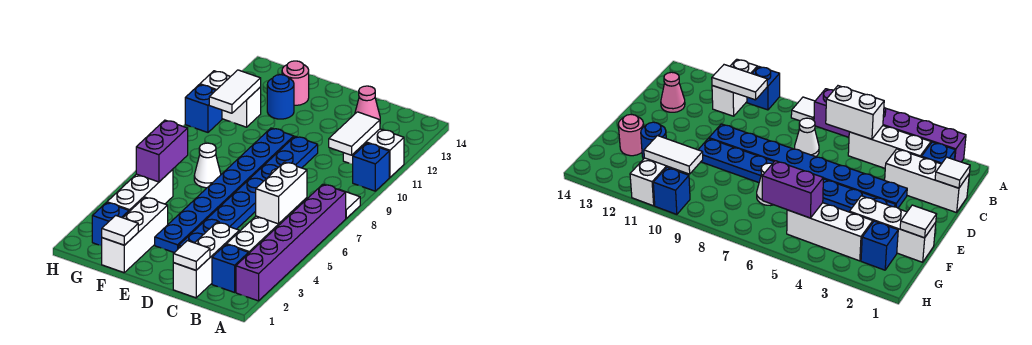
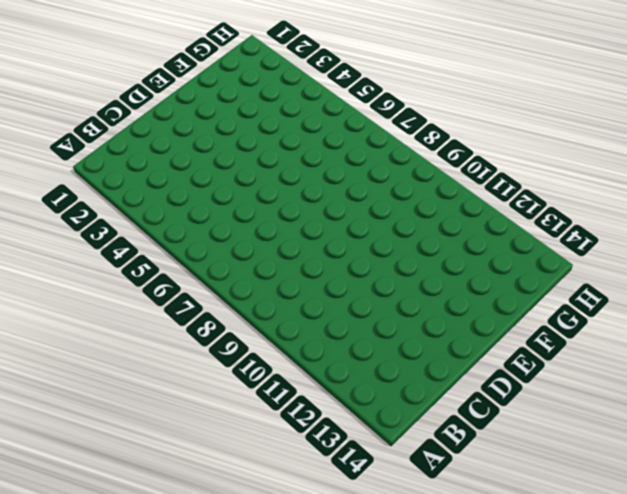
none -> purple brick A2:A7 level 1
none -> white tile A8 level 1
none -> blue brick A10 level 1

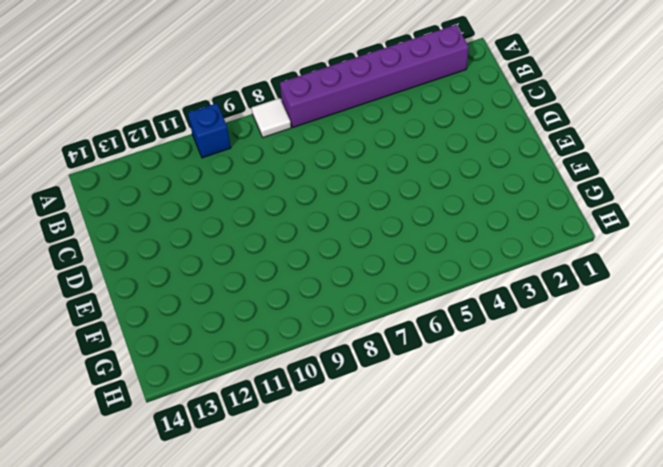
none -> white brick A11:B11 level 1
none -> blue brick B2 level 1
none -> white brick B3:B5 level 1

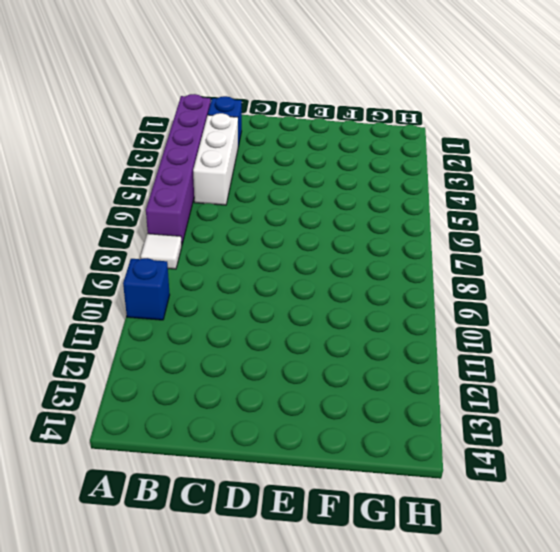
none -> white brick A11:B11 level 1
none -> white brick C1:C3 level 1
none -> white cone C7 level 1

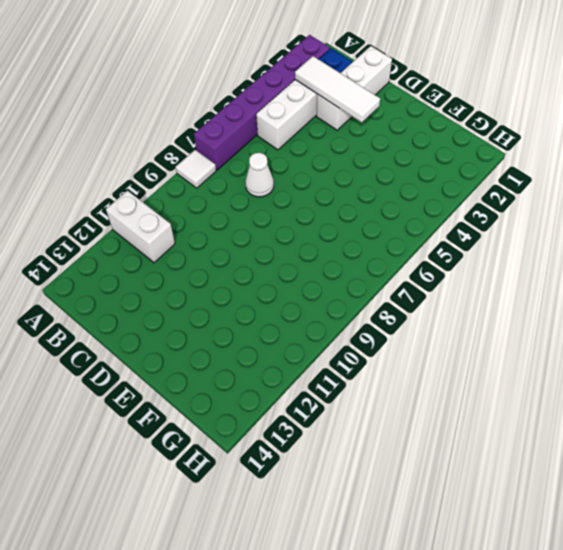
white tile B3:D3 level 2 -> none
none -> blue brick A10 level 1
none -> pink cone C13 level 1
none -> blue plate D3:D10 level 1

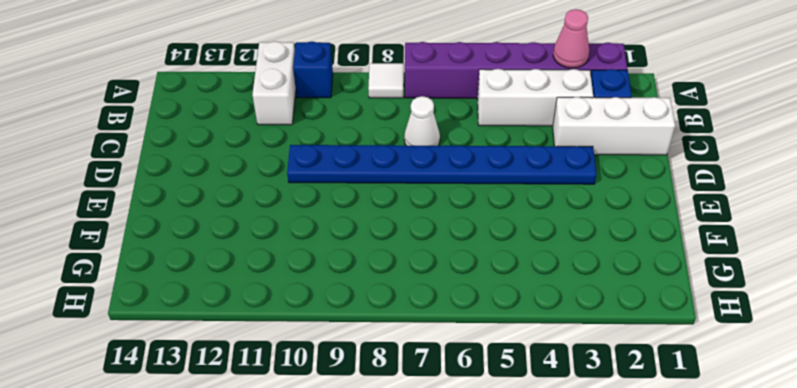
pink cone A3 level 2 -> pink cone C13 level 1
none -> blue plate E3:E10 level 1
none -> white brick F1:F3 level 1
none -> white cone F7 level 1

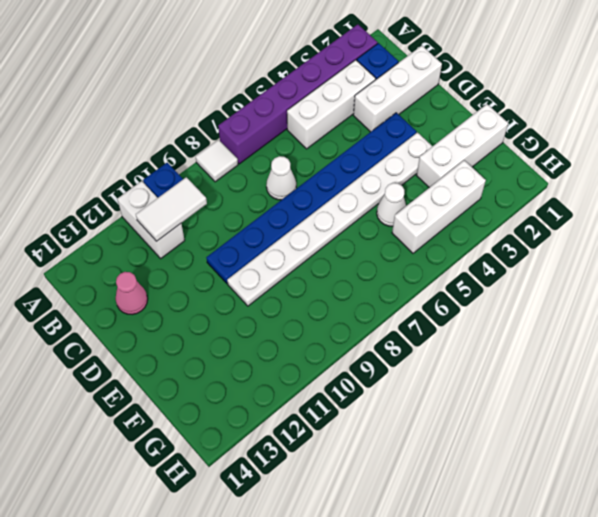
white plate E3:E10 level 1 -> blue plate E3:E10 level 1
white cone F5 level 1 -> white cone F7 level 1
none -> blue round brick F12 level 1
none -> pink round brick F13 level 1
none -> blue brick G2 level 1

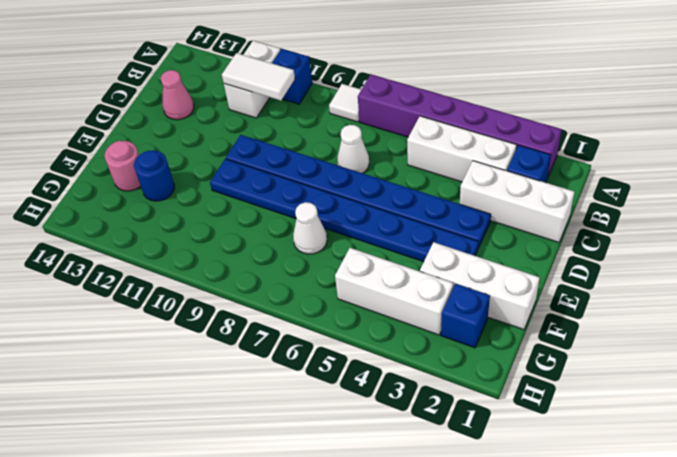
none -> white brick G11:H11 level 1
none -> blue brick H10 level 1
none -> white brick B5:B6 level 2

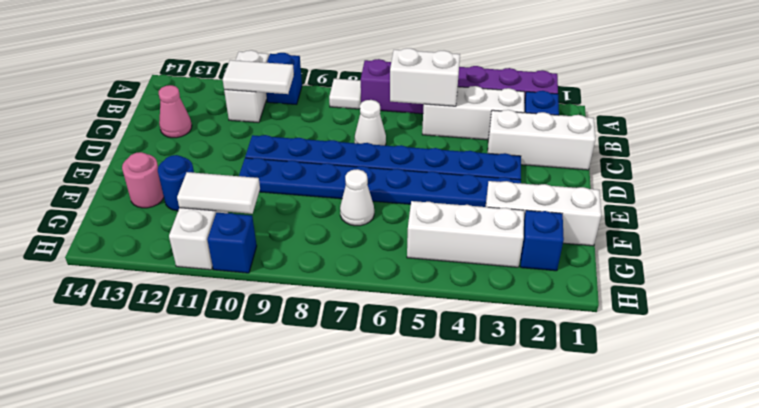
none -> white tile C1 level 2
none -> white tile F1 level 2
none -> purple brick G5:G6 level 2

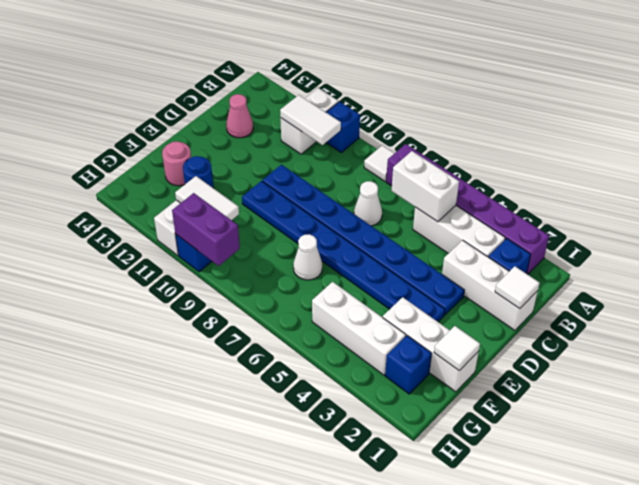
purple brick H9:H10 level 2 -> purple brick G5:G6 level 2

